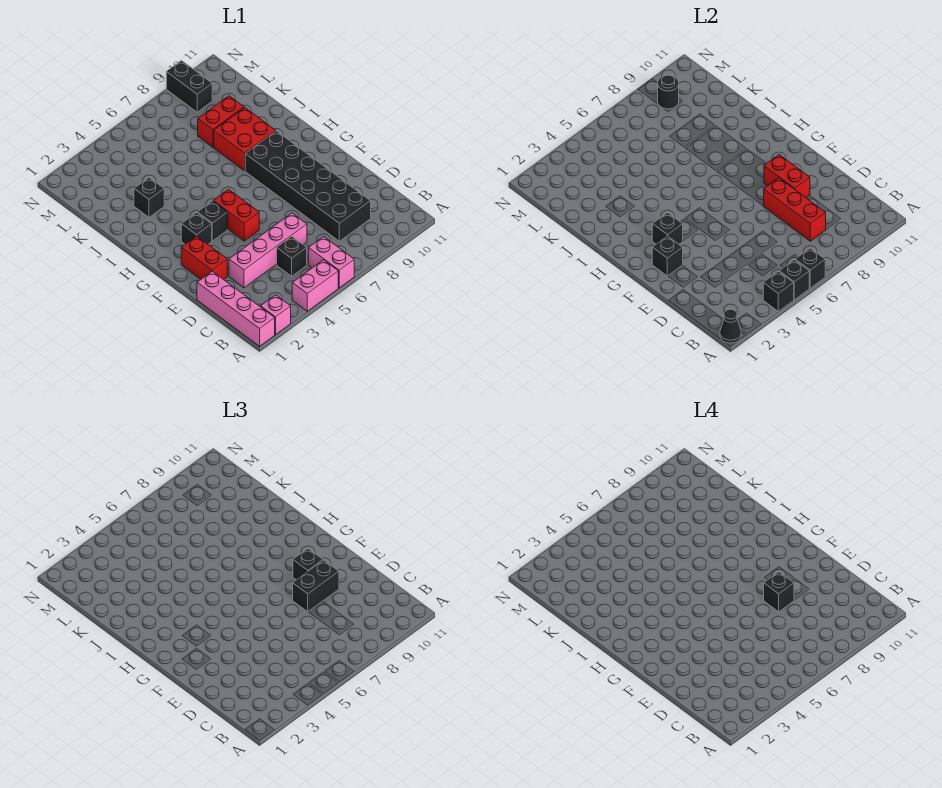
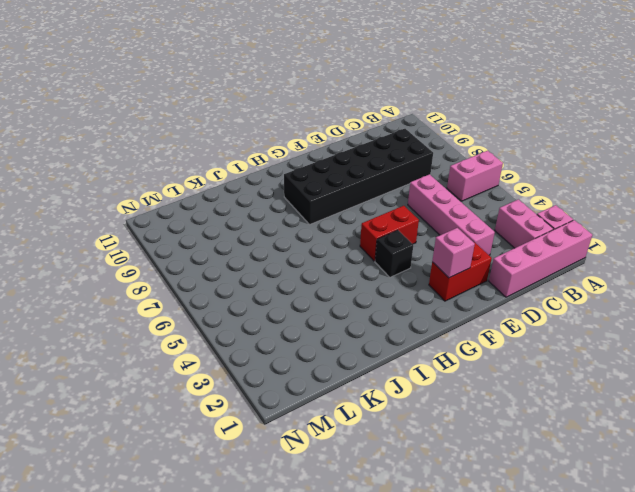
pink brick B2:B3 level 1 -> pink brick A4:A5 level 1
pink brick F2 level 2 -> black brick F2 level 2
none -> black brick C5 level 1
none -> black brick G3 level 1
none -> red brick I8:J9 level 1

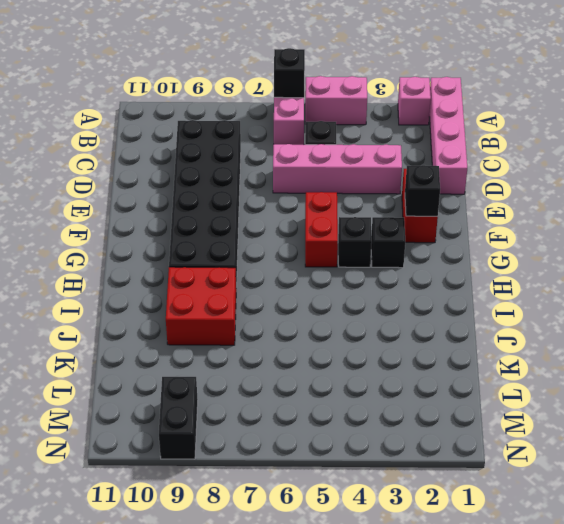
none -> black brick J3 level 1
none -> red brick K8:K9 level 1
none -> black cone A1 level 2

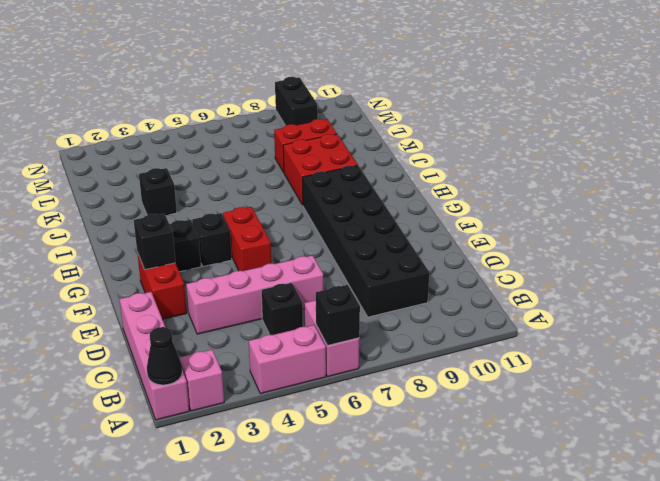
none -> black brick A4 level 2
none -> black brick A5 level 2
none -> red brick C8:E8 level 2

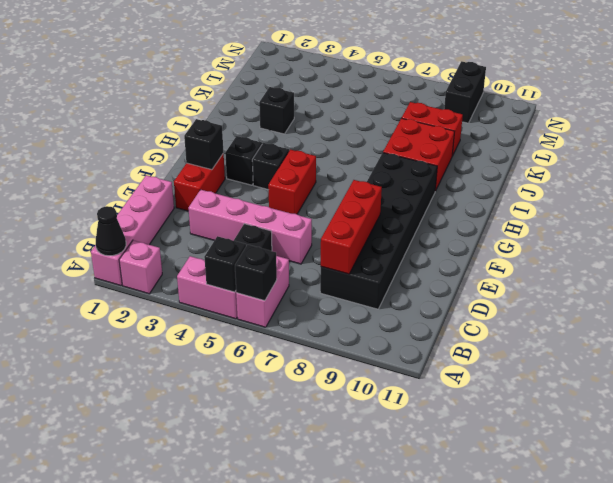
none -> black brick A4 level 2
none -> red brick E9:F9 level 2
none -> black brick G3 level 2

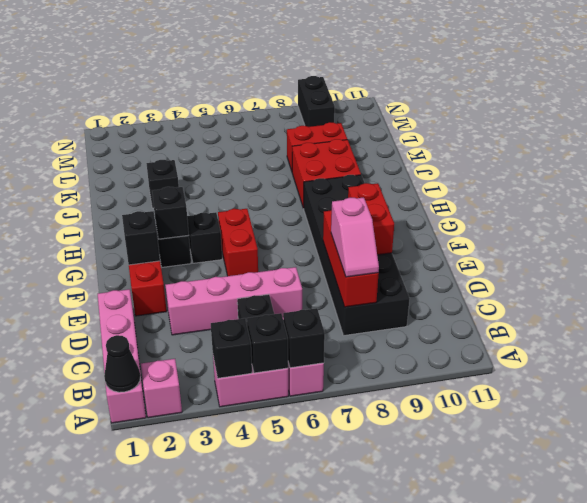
pink slope C8:D8 level 3 top D -> none
none -> black round brick M9 level 2
none -> black brick E8:E9 level 3
none -> black brick F9 level 3

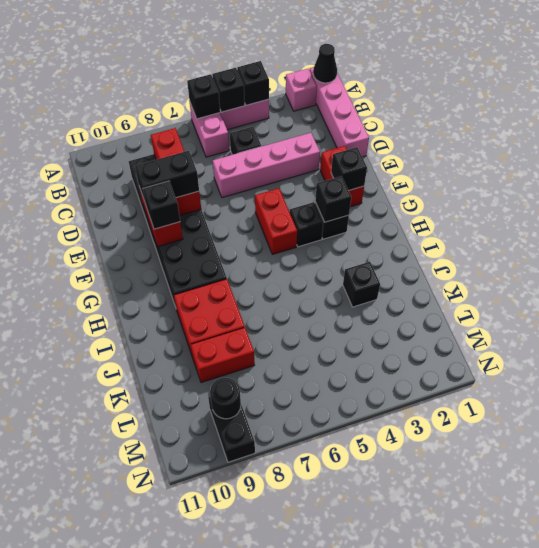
none -> black brick E8 level 4

